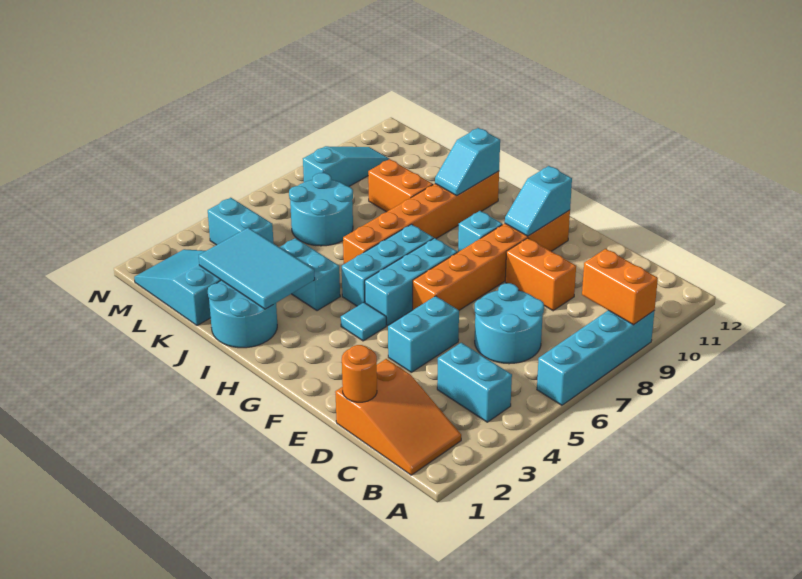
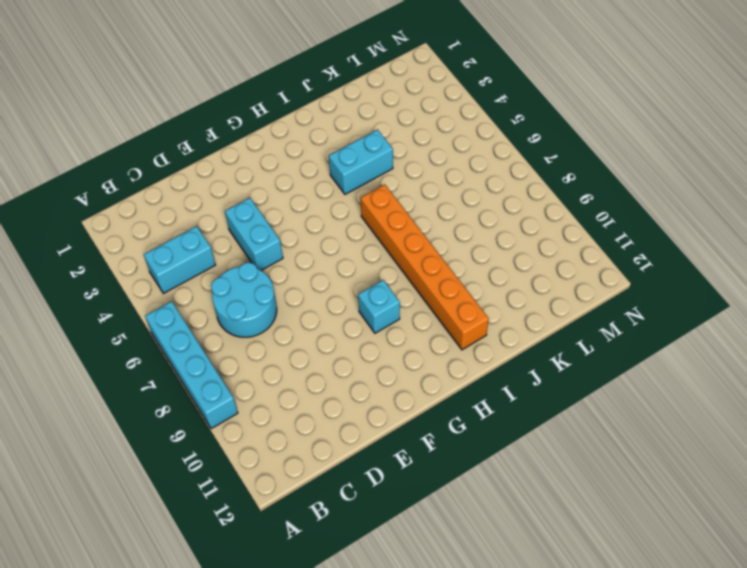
none -> orange slope B1:D2 level 1 top D
none -> orange brick D9:E9 level 1
none -> orange brick F6:F11 level 1

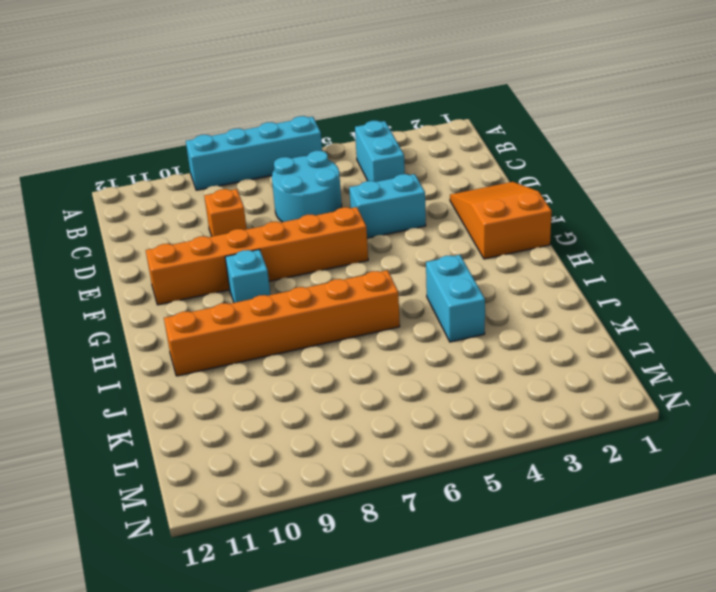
orange brick D9 level 1 -> orange brick D9:E9 level 1
orange slope E1:G2 level 1 top G -> orange slope B1:D2 level 1 top D
none -> cyan tile G4 level 1
none -> cyan brick G5:G7 level 1
none -> cyan brick H5:H7 level 1

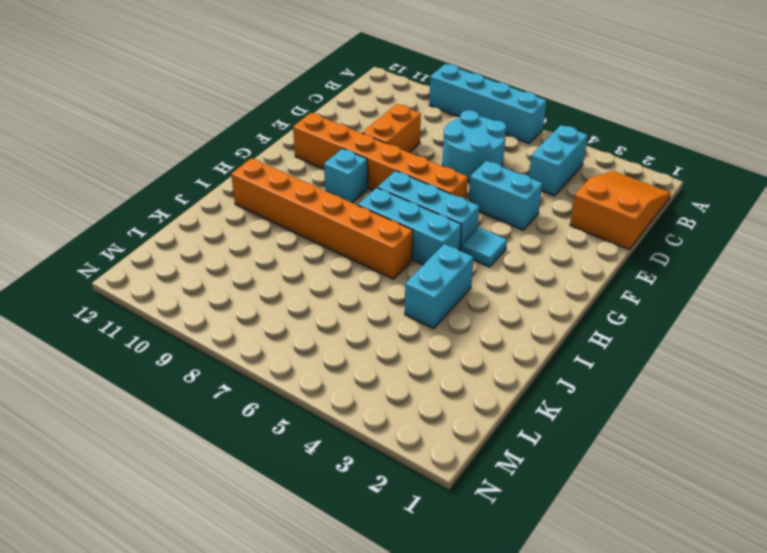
none -> cyan round brick I1:J2 level 1
none -> orange brick J9:K9 level 1
none -> cyan slope K1:M2 level 1 top K

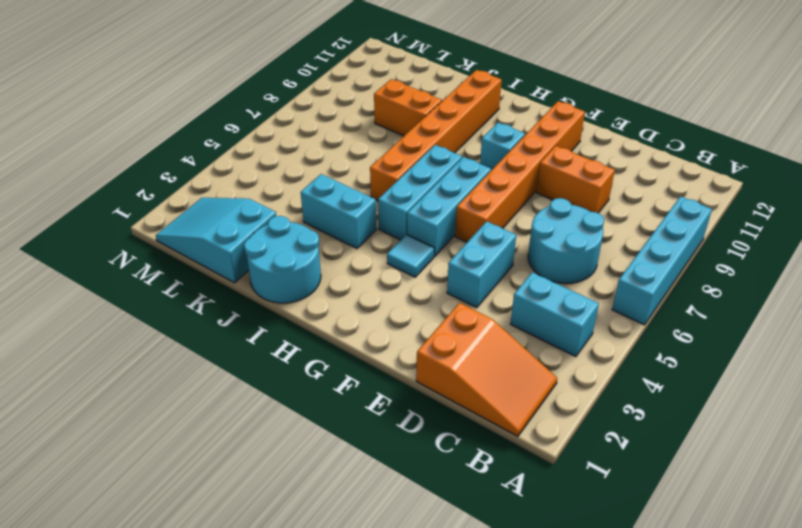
none -> cyan round brick K6:L7 level 1
none -> cyan brick L4:M4 level 1
none -> cyan slope M8:M10 level 1 top 8

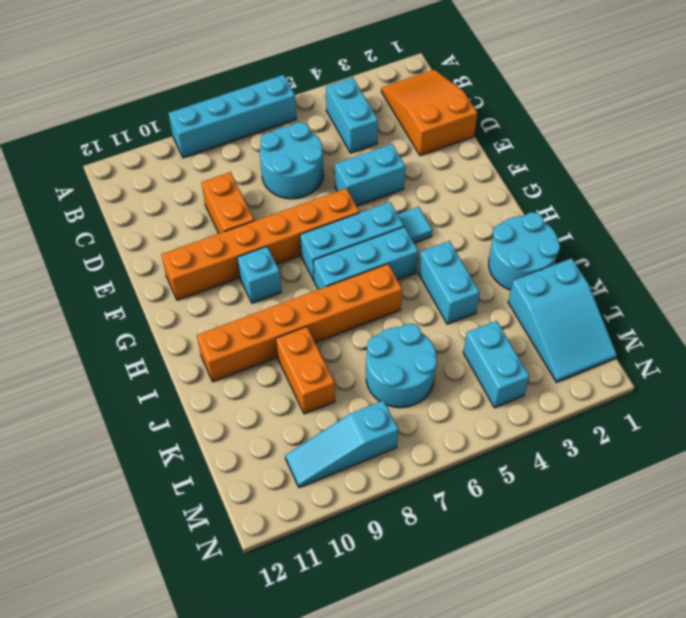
none -> orange brick A9:B9 level 2
none -> orange round brick D1 level 2
none -> cyan slope F10:F11 level 2 top 11

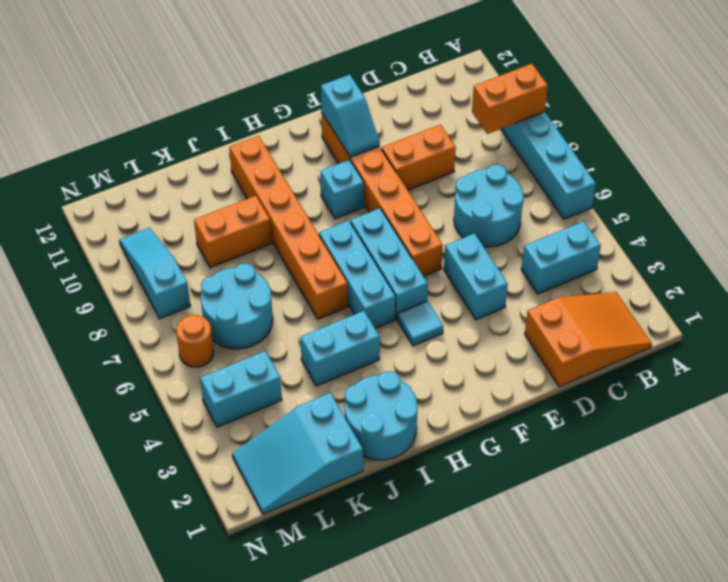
orange round brick M6 level 1 -> orange round brick D1 level 2
none -> cyan tile I2:K3 level 2
none -> cyan slope I10:I11 level 2 top 11

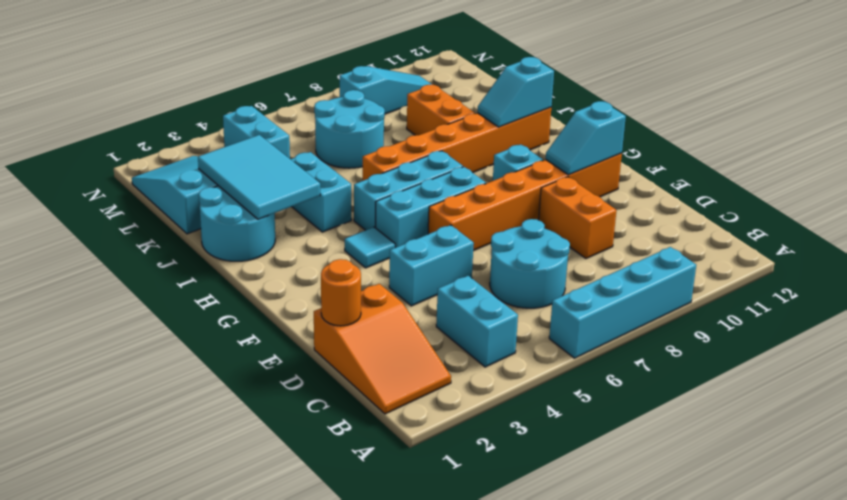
none -> orange brick A9:B9 level 2

